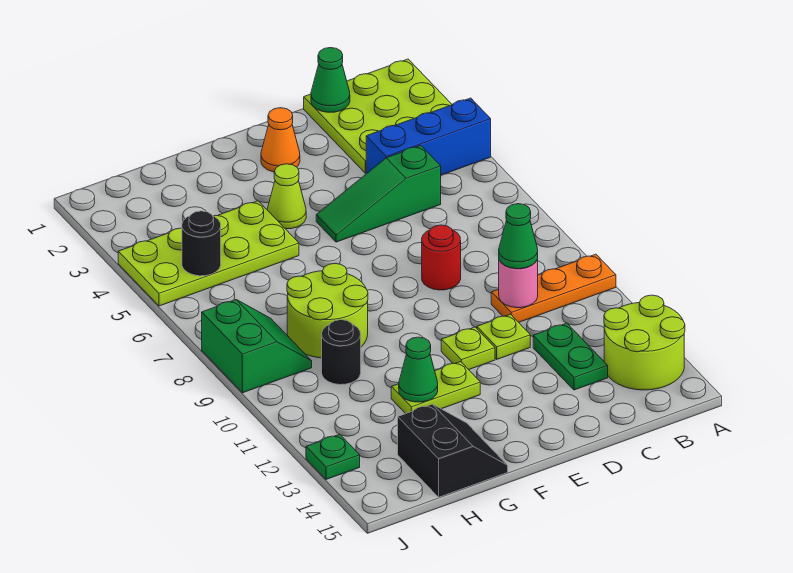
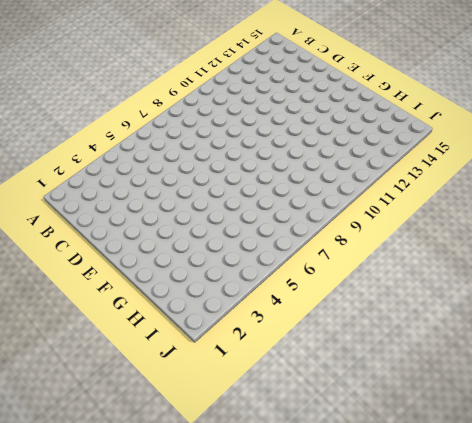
none -> lime plate A1:C3 level 1
none -> blue brick A4:C4 level 1
none -> orange plate A10:C10 level 1

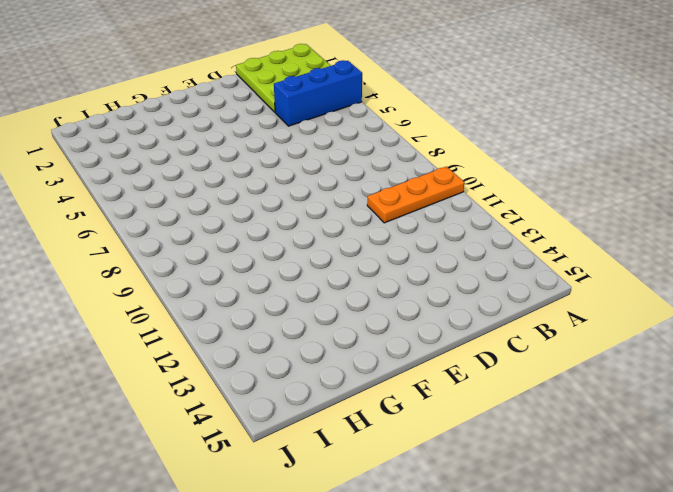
none -> lime round brick A13:B14 level 1
none -> green slope C5:E5 level 1 top C
none -> green plate C12:C13 level 1

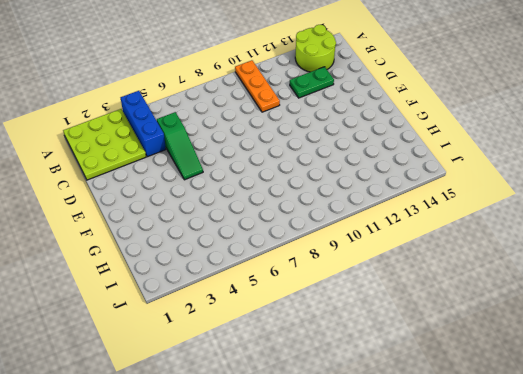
none -> red round brick D8 level 1
none -> lime plate D11 level 1
none -> orange cone E2 level 1

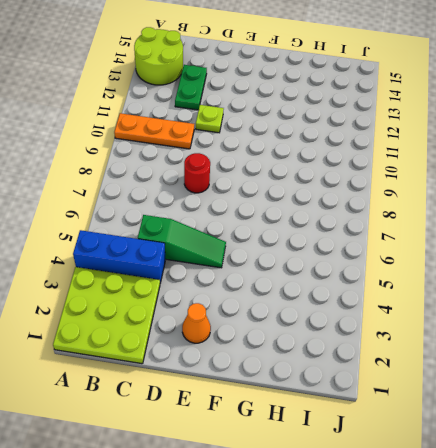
none -> lime plate E11 level 1
none -> lime cone F4 level 1
none -> lime plate F12:G12 level 1

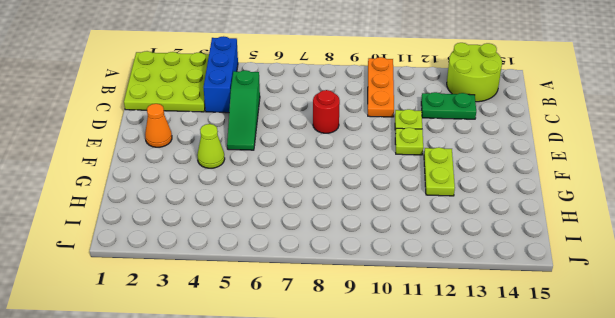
none -> lime plate G4:J5 level 1
none -> lime round brick G8:H9 level 1
none -> black slope G14:H15 level 1 top H

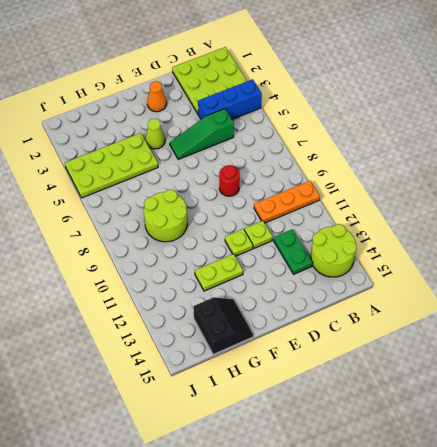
none -> black round brick H10 level 1
none -> green slope I8:J9 level 1 top J
none -> green plate J13 level 1

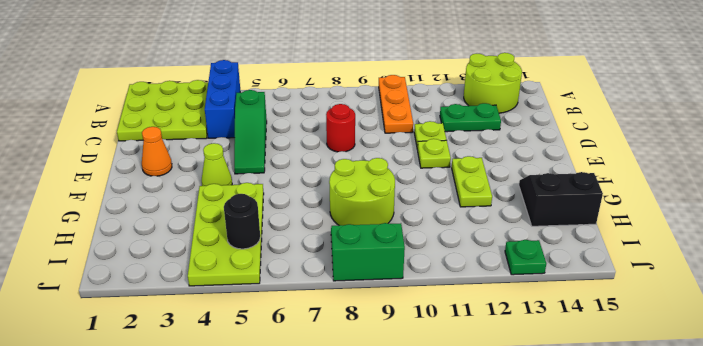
none -> black round brick H10 level 1
none -> green cone C1 level 2
none -> pink round brick C10 level 2

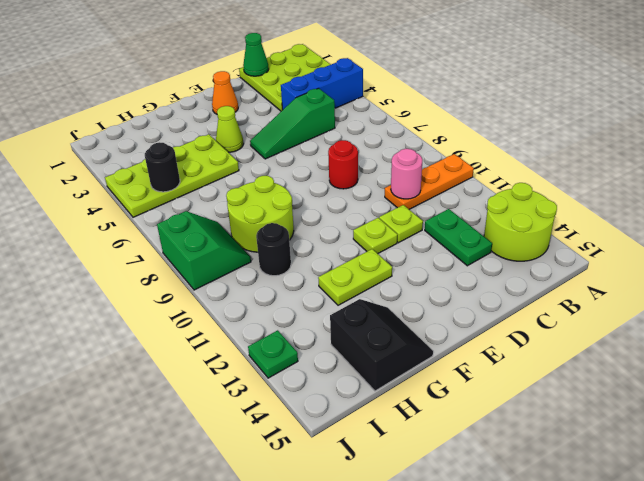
none -> green cone G12 level 2
none -> green cone C10 level 3

